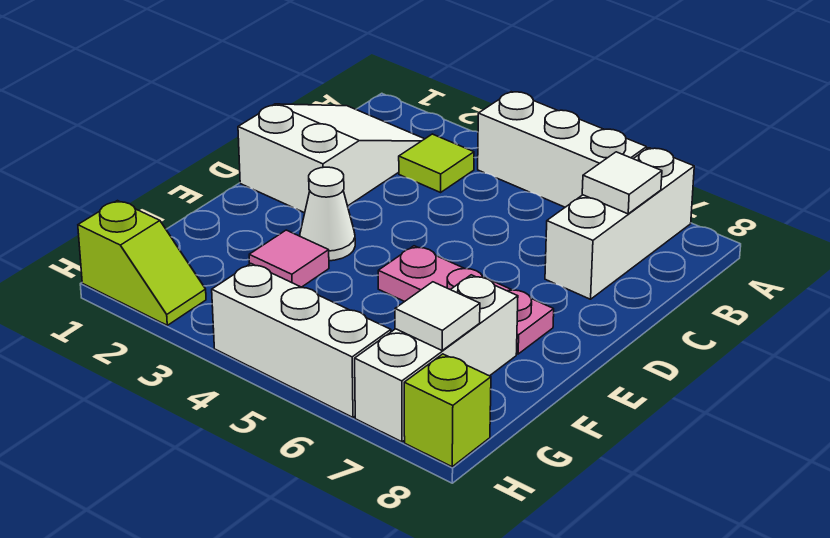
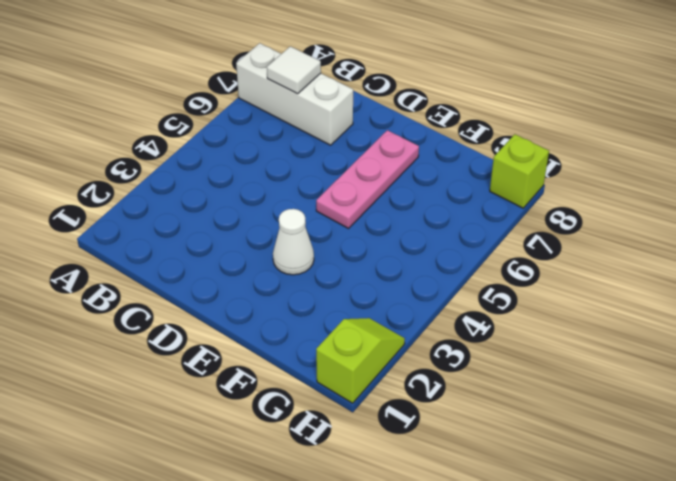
none -> white brick A4:A6 level 1
none -> white slope B1:D2 level 1 top D
none -> lime tile B3 level 1

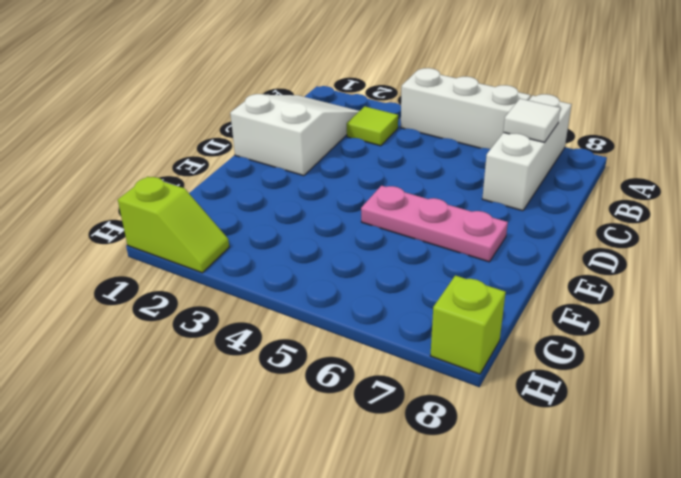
none -> white cone E3 level 1
none -> pink tile F3 level 1
none -> white brick F7:H7 level 1

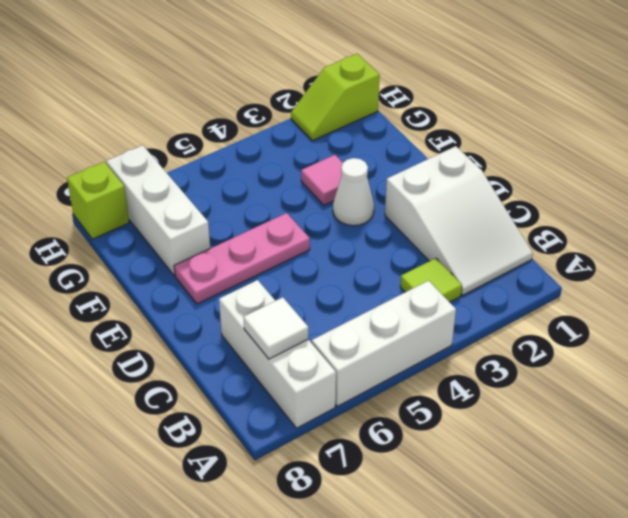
none -> white brick H4:H6 level 1
none -> white tile G7 level 2

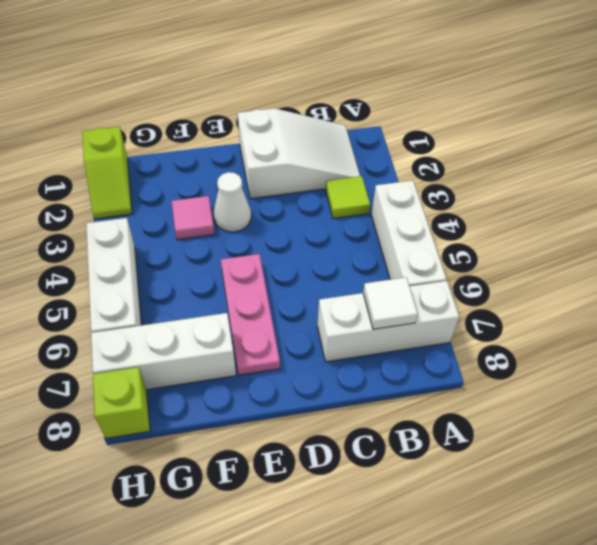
none -> white tile G7 level 2

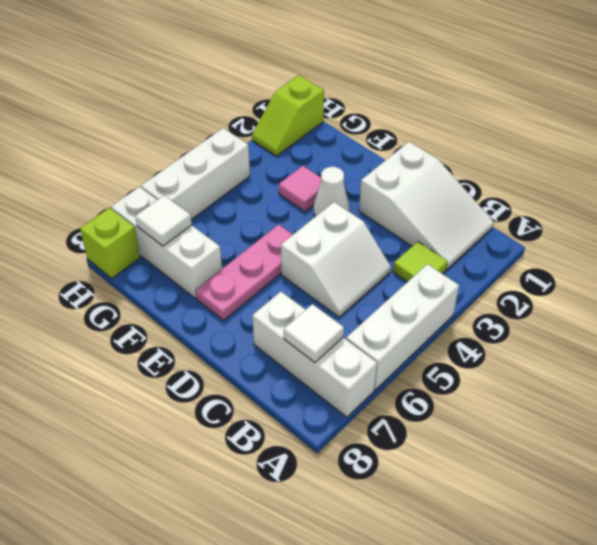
white slope C4:D5 level 1 top D -> none

